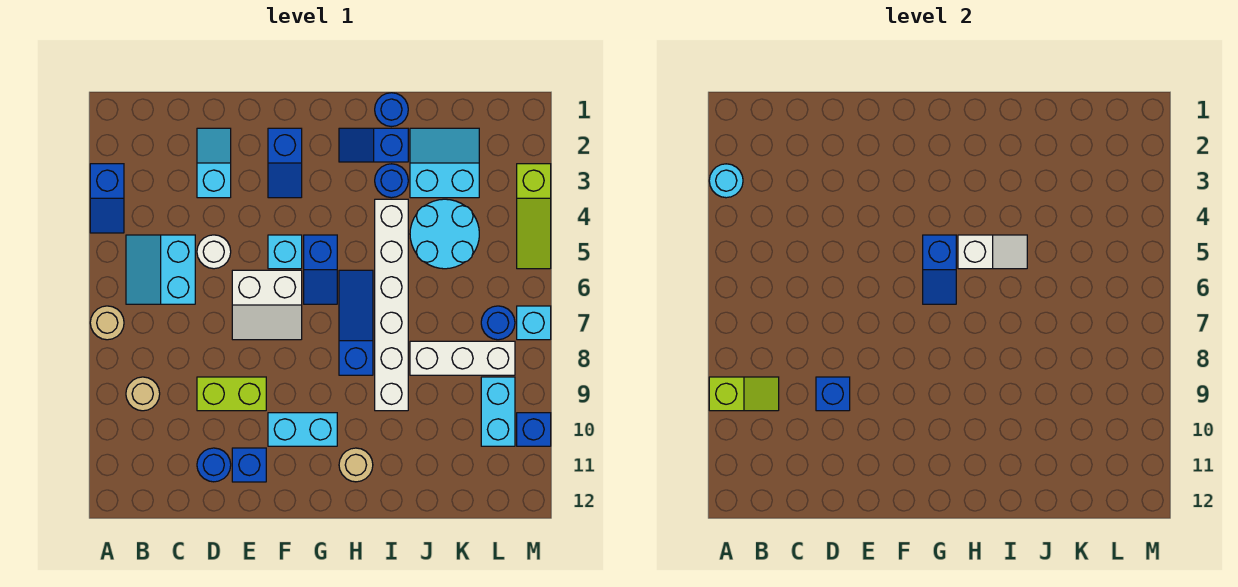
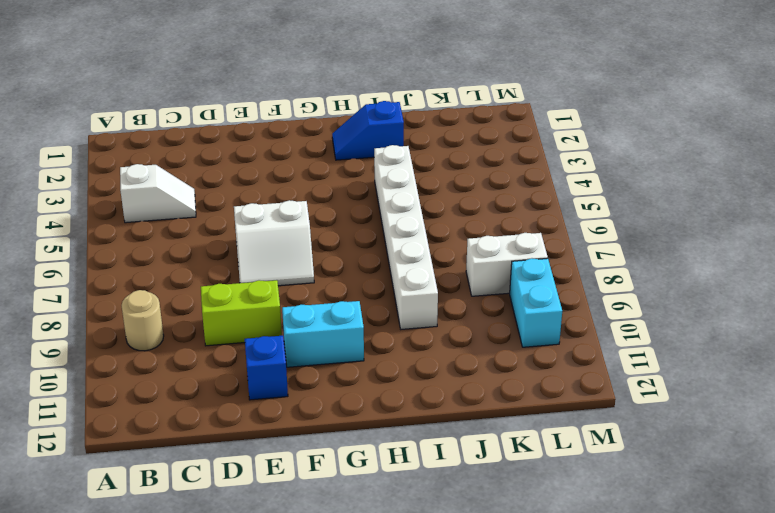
white slope B4:C4 level 1 top B -> white slope H5:I5 level 2 top H
white brick K8:L8 level 1 -> white brick J8:L8 level 1
none -> blue slope A3:A4 level 1 top 3
none -> tan round brick A7 level 1
none -> cyan slope B5:C6 level 1 top C
none -> cyan slope D2:D3 level 1 top 3

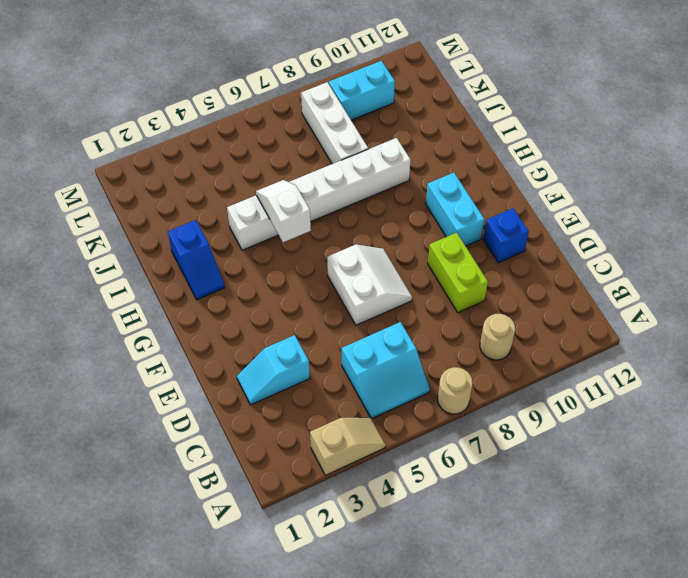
tan slope A3:A4 level 1 top 3 -> blue slope A3:A4 level 1 top 3
none -> white round brick D5 level 1
none -> blue round brick D11 level 1
none -> blue slope F2:F3 level 1 top 2
none -> cyan brick F5 level 1

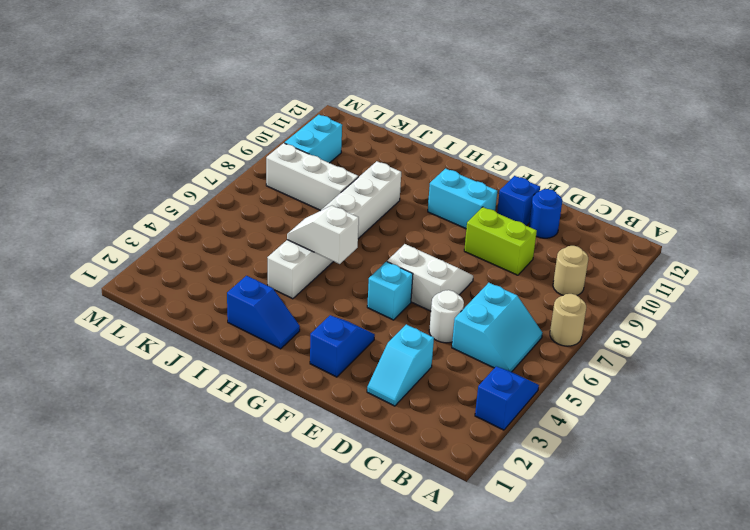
none -> blue slope G5:G6 level 1 top 5
none -> blue slope H6:H8 level 1 top 8
none -> tan round brick H11 level 1
none -> blue round brick I1 level 1

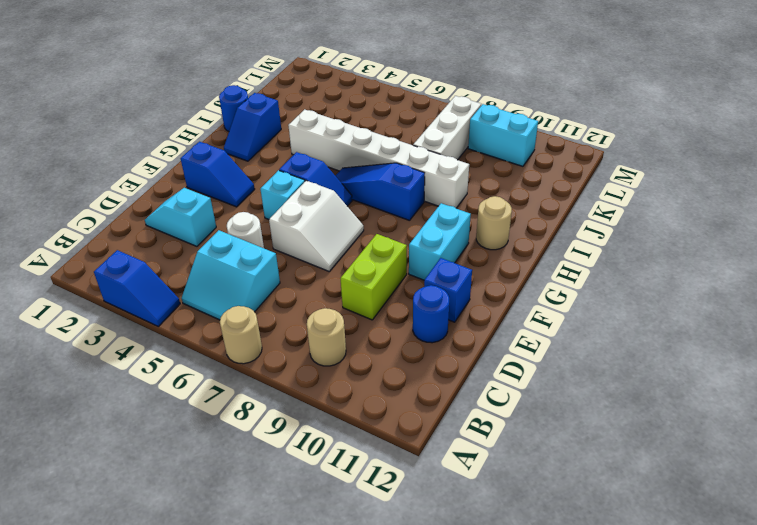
none -> blue round brick I3 level 1
none -> cyan slope J2:K3 level 1 top 3
none -> cyan round brick J4:K5 level 1
none -> blue round brick L7 level 1

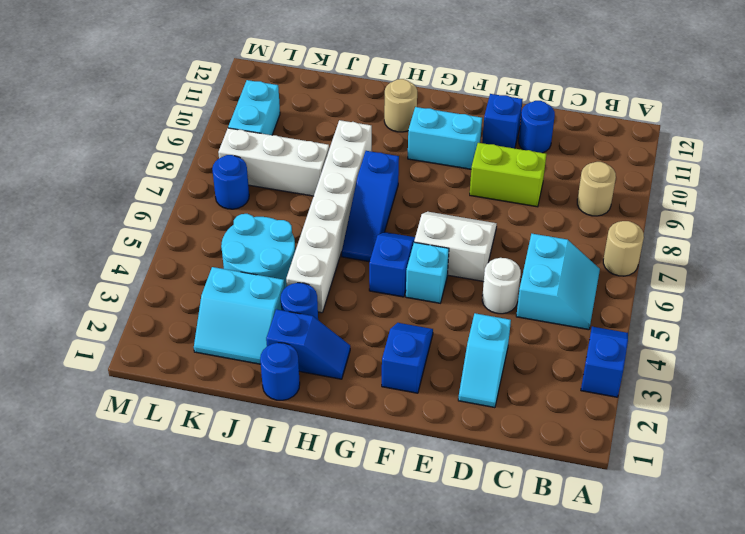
none -> lime slope M3:M5 level 1 top 3
none -> cyan brick M7 level 1
none -> blue brick M10 level 1
none -> cyan round brick A3 level 2

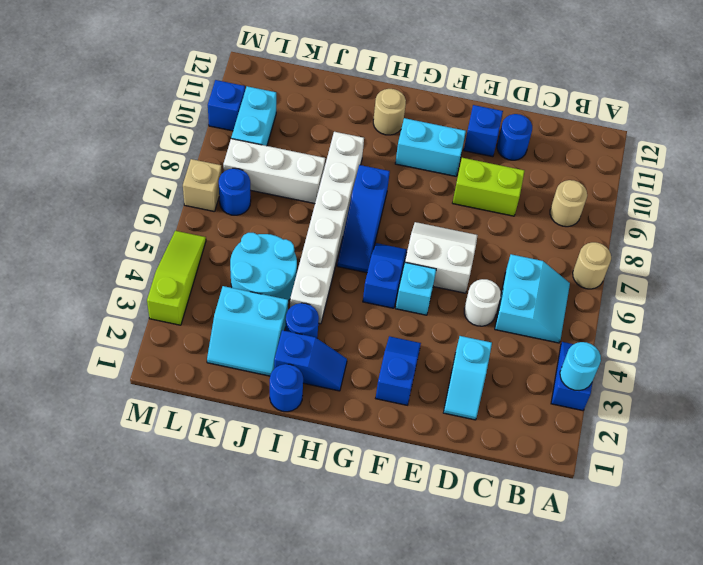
tan brick M7 level 1 -> cyan brick M7 level 1
none -> lime slope A9:B9 level 2 top A
none -> blue brick D9 level 2
none -> blue slope G5:G6 level 2 top 5
none -> white slope H5:I5 level 2 top H

